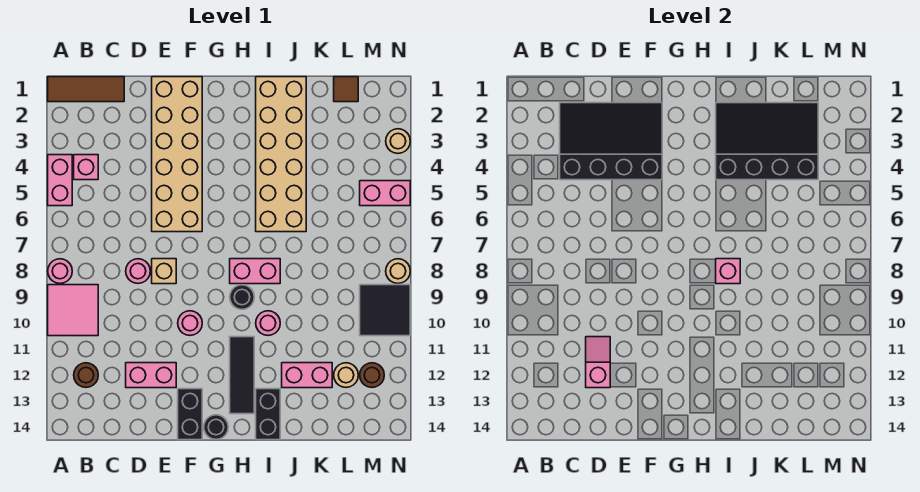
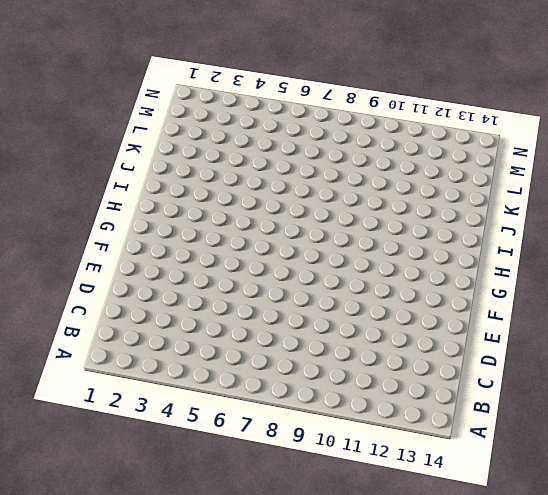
none -> brown tile A1:C1 level 1
none -> pink brick A4:A5 level 1
none -> pink round brick A8 level 1
none -> pink tile A9:B10 level 1

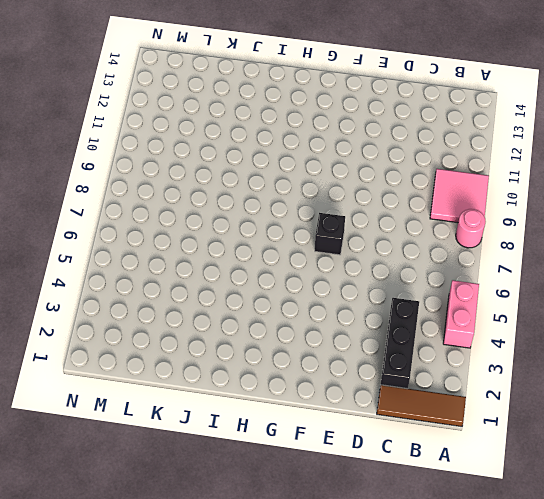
black brick C2:C4 level 1 -> none
black brick F7 level 1 -> none
none -> pink brick B4 level 1
none -> brown round brick B12 level 1
none -> pink round brick D8 level 1
none -> pink brick D12:E12 level 1

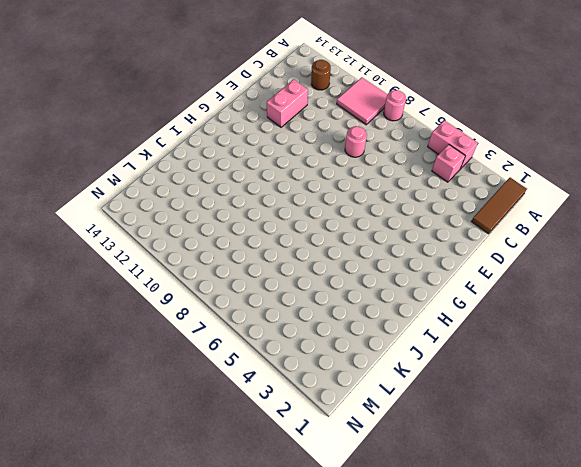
none -> tan brick E1:F6 level 1
none -> tan brick E8 level 1
none -> pink round brick F10 level 1
none -> black brick F13:F14 level 1

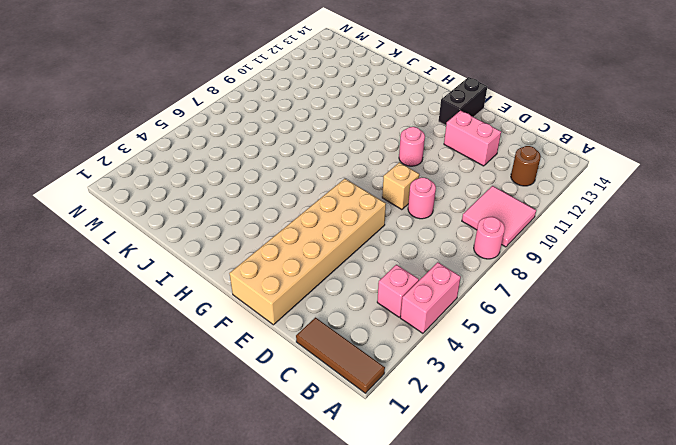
none -> black round brick G14 level 1
none -> pink brick H8:I8 level 1
none -> black round brick H9 level 1
none -> black tile H11:H13 level 1

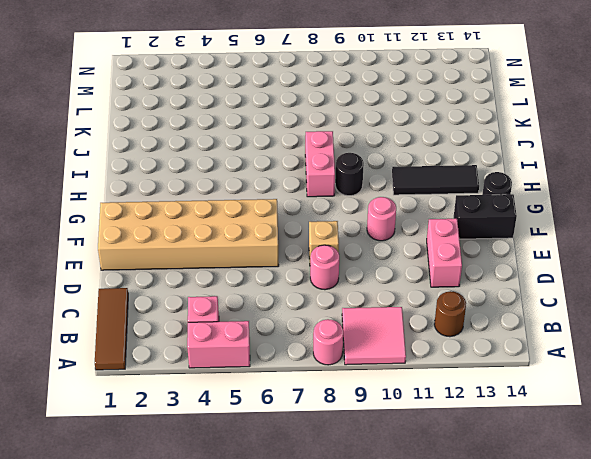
none -> tan brick I1:J6 level 1
none -> pink round brick I10 level 1
none -> black brick I13:I14 level 1
none -> pink brick J12:K12 level 1

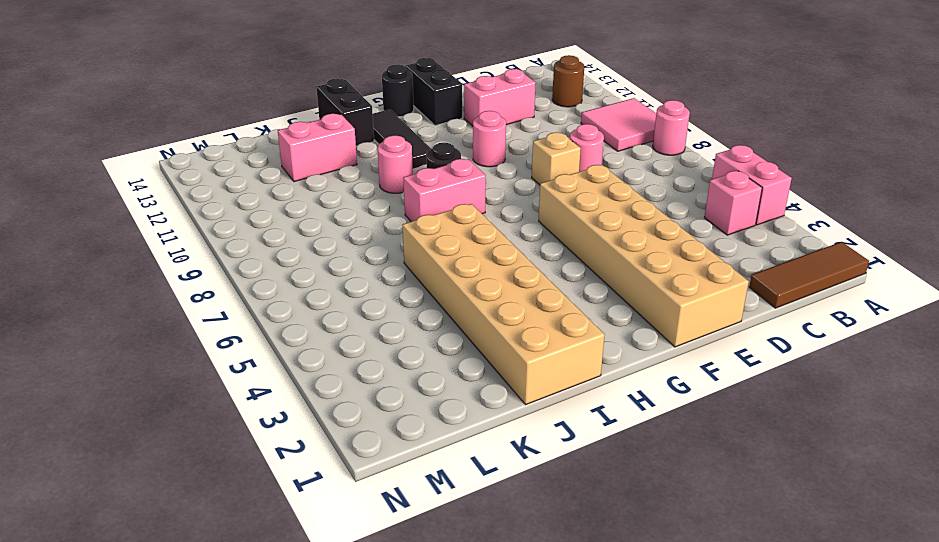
none -> brown tile L1 level 1
none -> tan round brick L12 level 1
none -> pink brick M5:N5 level 1
none -> black tile M9:N10 level 1

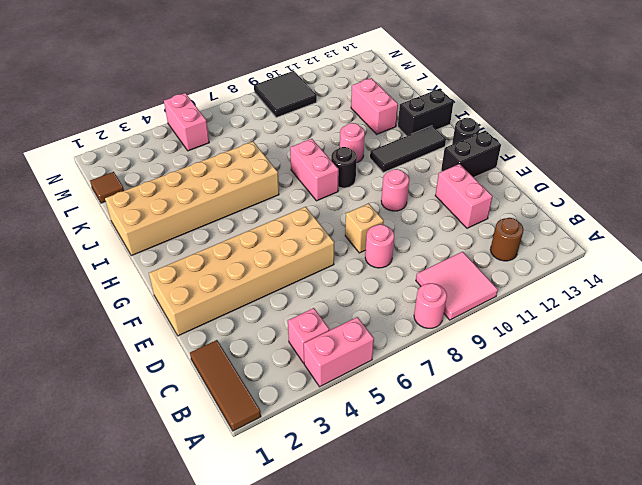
none -> tan round brick L12 level 1
none -> brown round brick M12 level 1
none -> tan round brick N3 level 1
none -> tan round brick N8 level 1

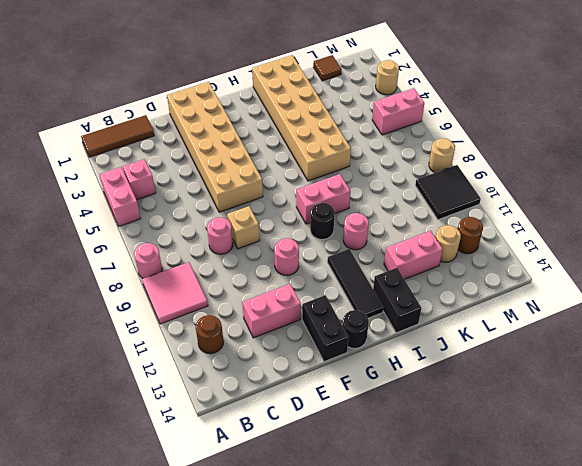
none -> black slope C2:F4 level 2 top 4
none -> pink slope D11:D12 level 2 top 12
none -> black slope I2:L4 level 2 top 4
none -> pink brick I8 level 2

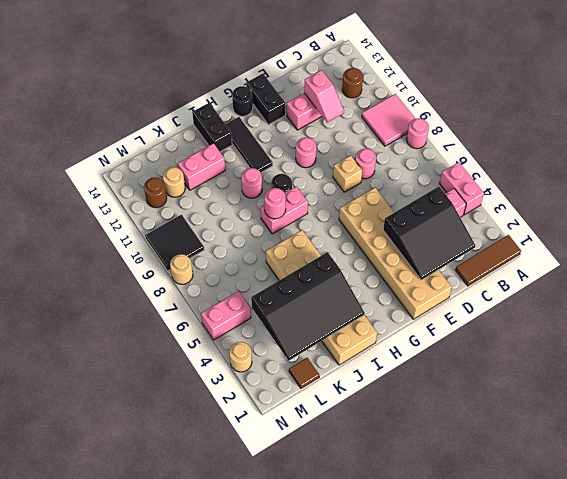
black slope C2:E4 level 2 top 4 -> black slope C2:F4 level 2 top 4
pink round brick I8 level 2 -> pink brick I8 level 2

